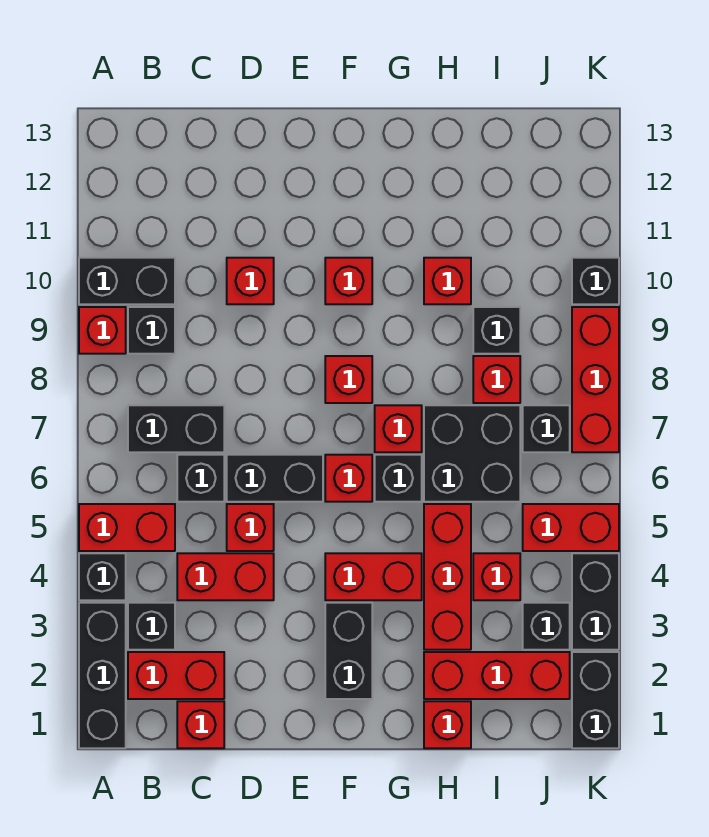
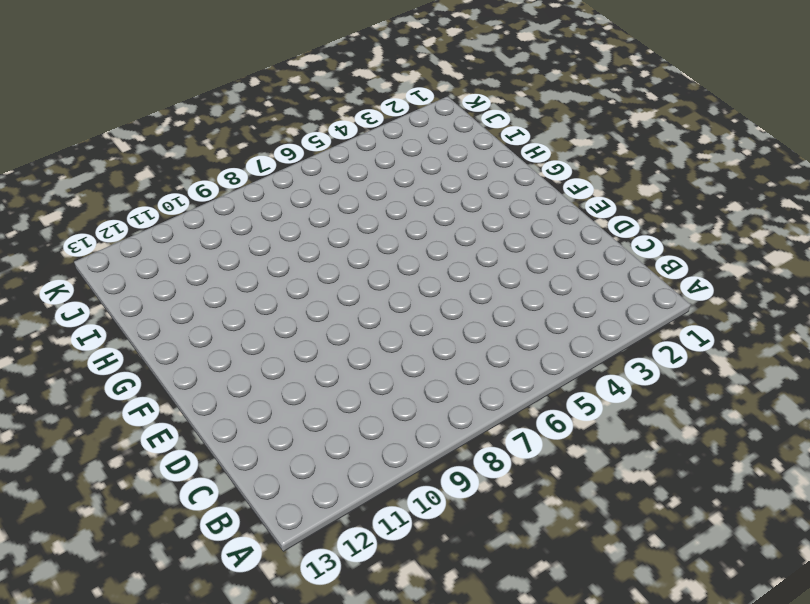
none -> black brick A1:A3 level 1
none -> black brick A4 level 1
none -> red brick A5:B5 level 1
none -> red brick A9 level 1

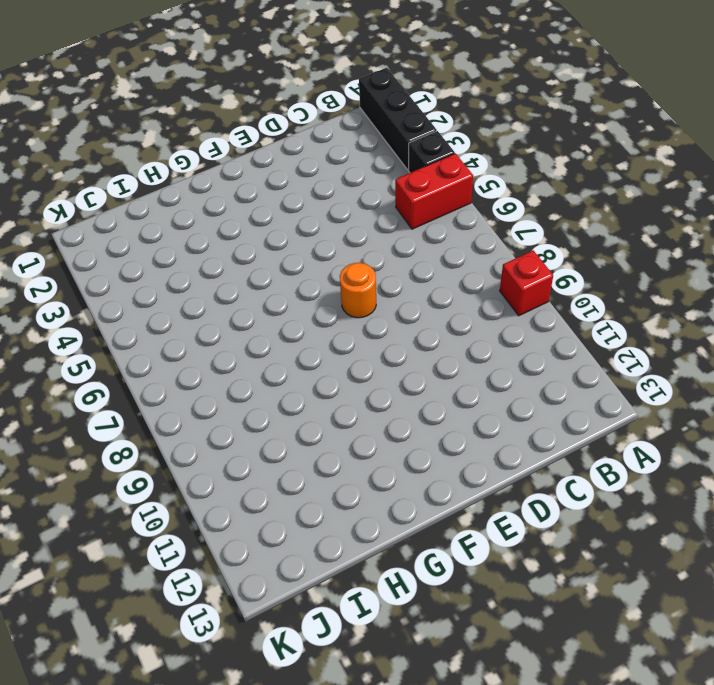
orange round brick E7 level 1 -> none
none -> black brick A10:B10 level 1
none -> red brick B2:C2 level 1
none -> black brick B3 level 1
none -> black brick B7:C7 level 1

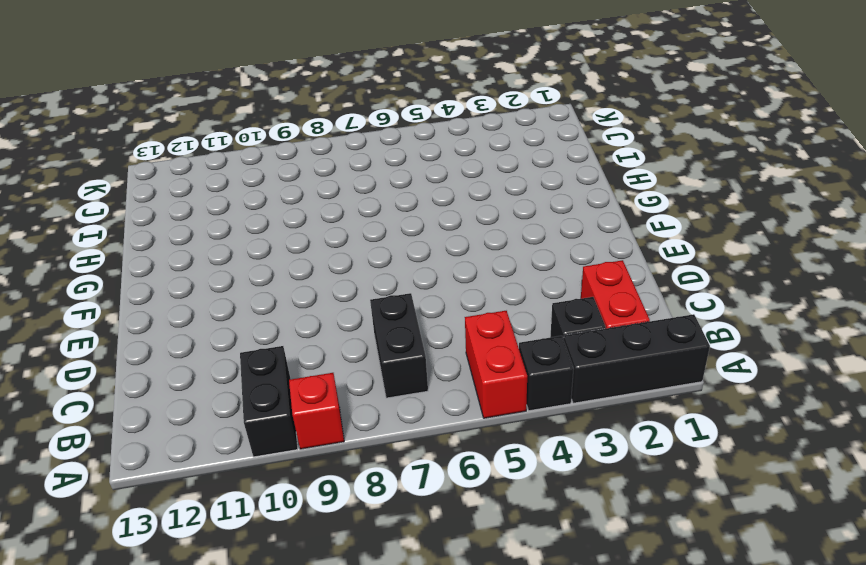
none -> black brick B9 level 1
none -> red brick C1 level 1
none -> red brick C4:D4 level 1
none -> black brick C6 level 1

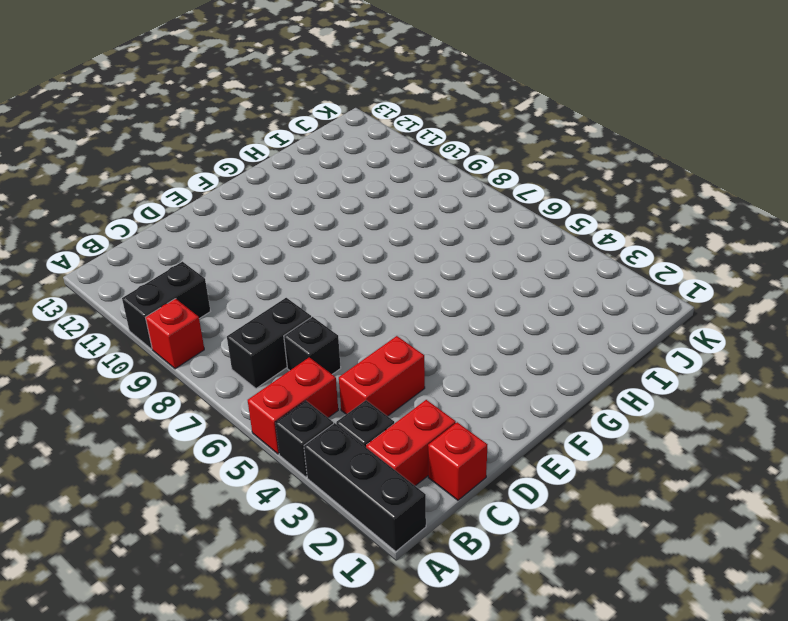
none -> black brick B9 level 1
none -> red brick D5 level 1
none -> black brick D6:E6 level 1
none -> red brick D10 level 1

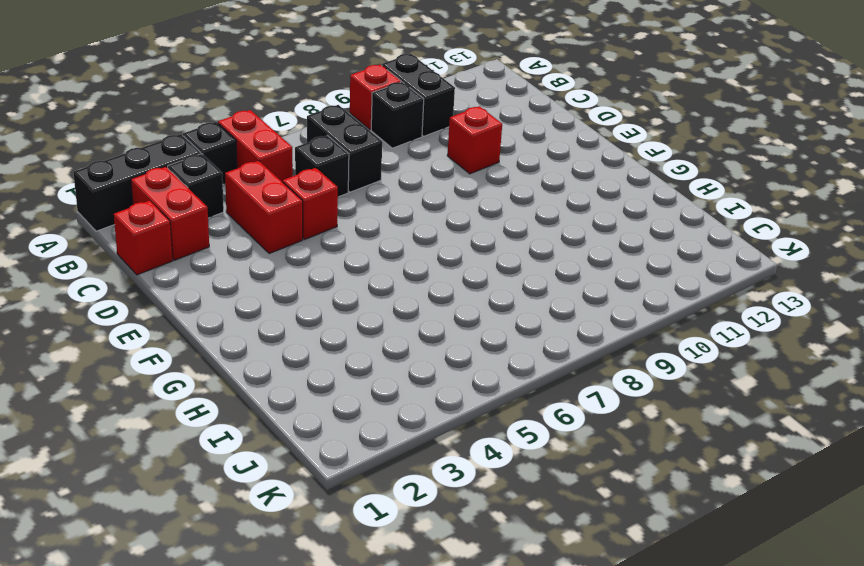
none -> black brick D6:E6 level 1
none -> black brick F2:F3 level 1
none -> red brick F4:G4 level 1
none -> red brick F6 level 1

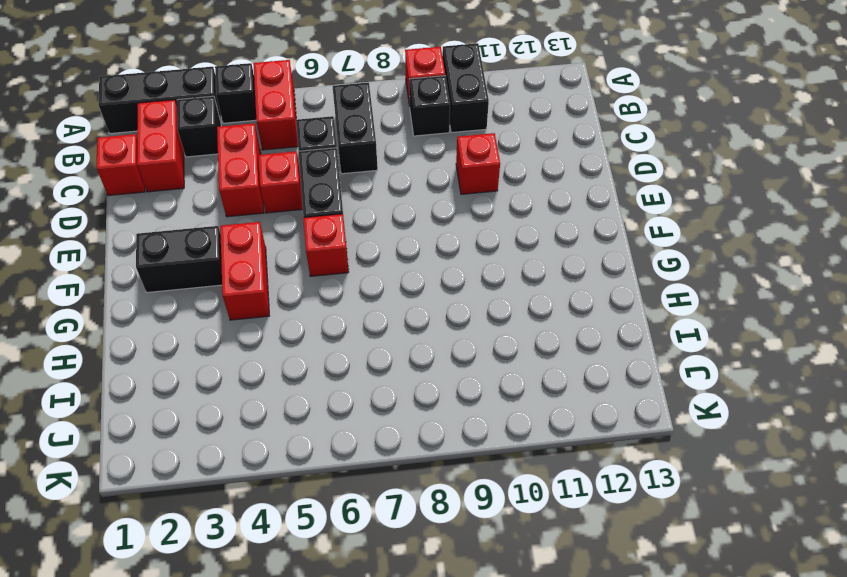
none -> red brick F8 level 1
none -> red brick F10 level 1
none -> black brick G6 level 1
none -> red brick G7 level 1

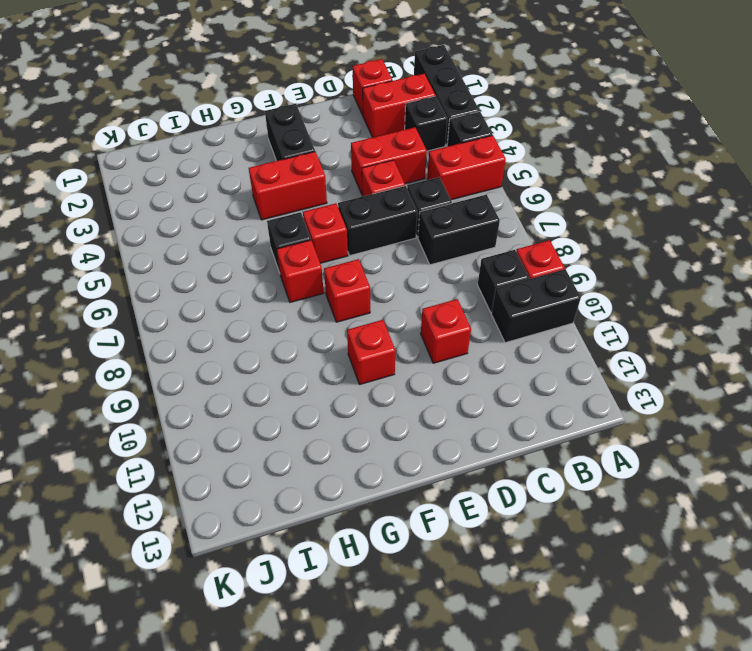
none -> red brick H1 level 1
none -> red brick H2:J2 level 1
none -> red brick H3:H5 level 1
none -> black brick H6:I7 level 1

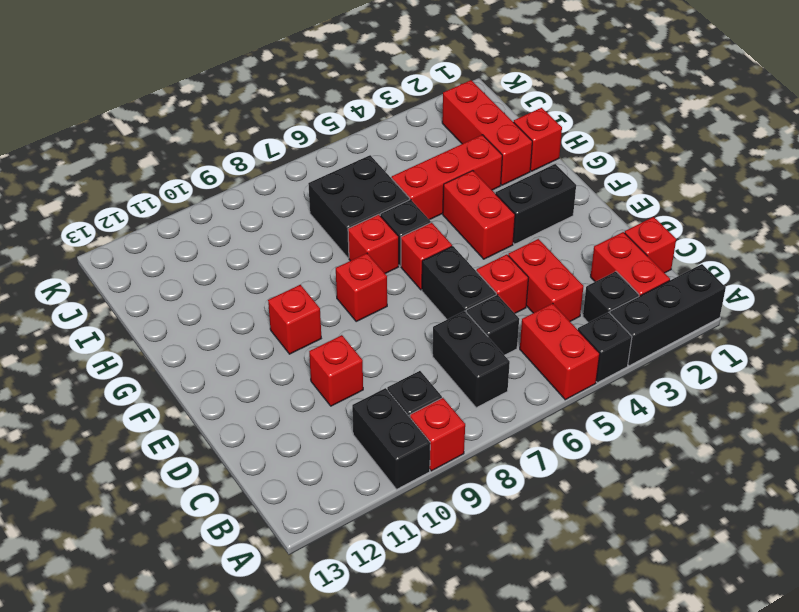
none -> red brick H10 level 1
none -> red brick I4 level 1
none -> red brick I8 level 1
none -> black brick I9 level 1

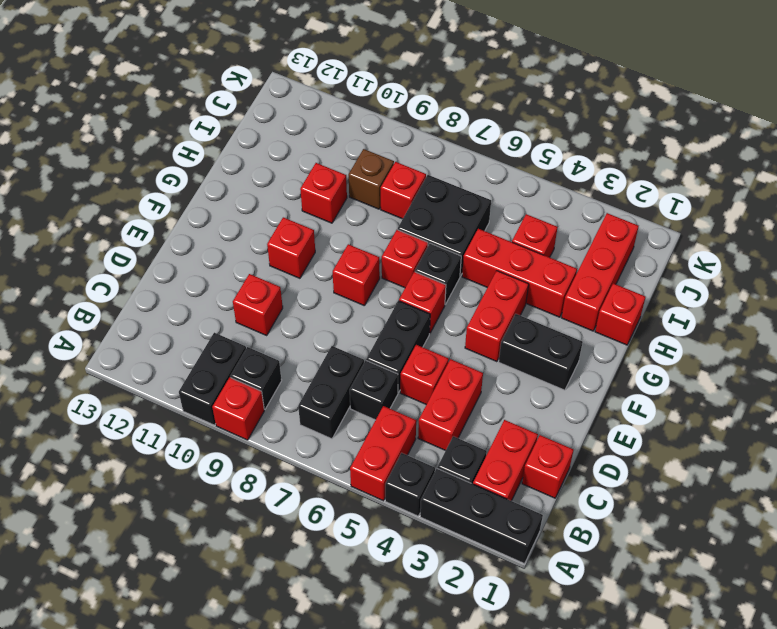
brown brick I9 level 1 -> black brick I9 level 1
none -> black brick J3 level 1
none -> red brick J5:K5 level 1
none -> black brick J7 level 1
none -> black brick K1:K2 level 1

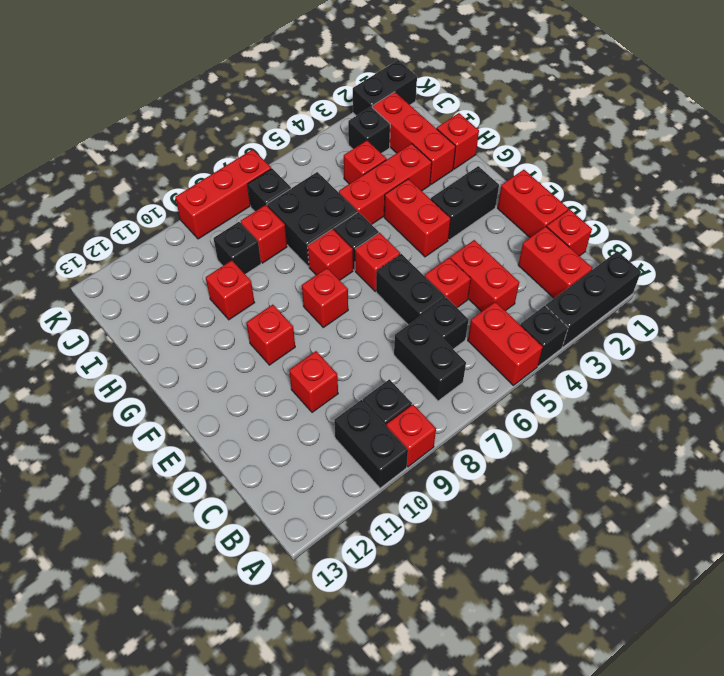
red brick D1:E1 level 1 -> red brick J5:K5 level 1
none -> black brick B3 level 1
none -> black brick K3:K4 level 1
none -> black brick K10 level 1

